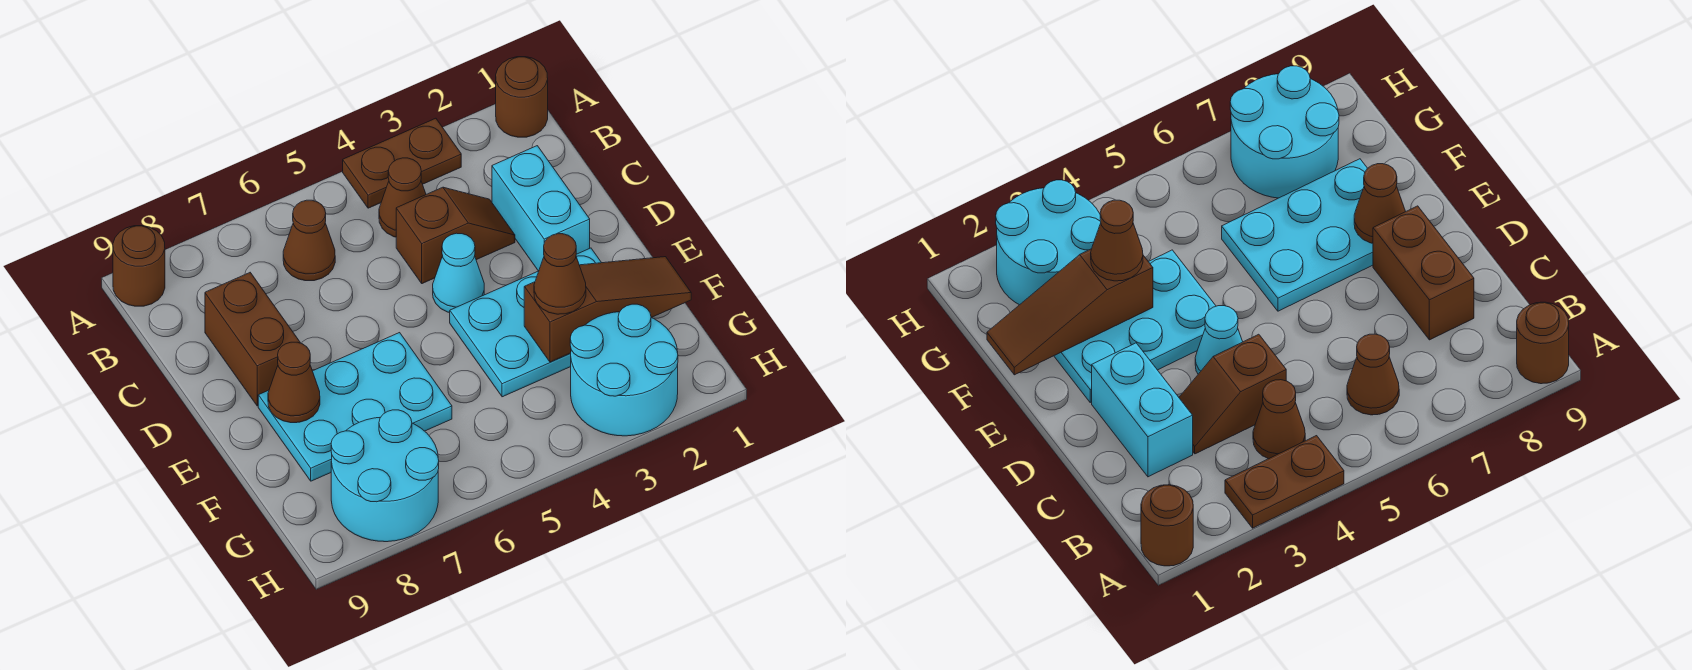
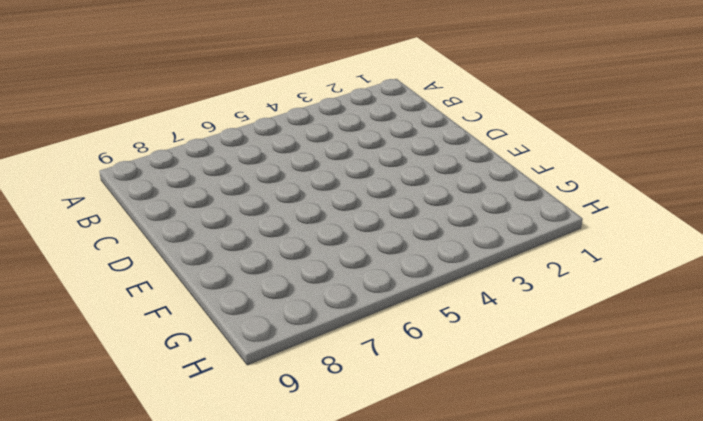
none -> brown round brick A1 level 1
none -> brown plate A3:A4 level 1
none -> brown round brick A9 level 1

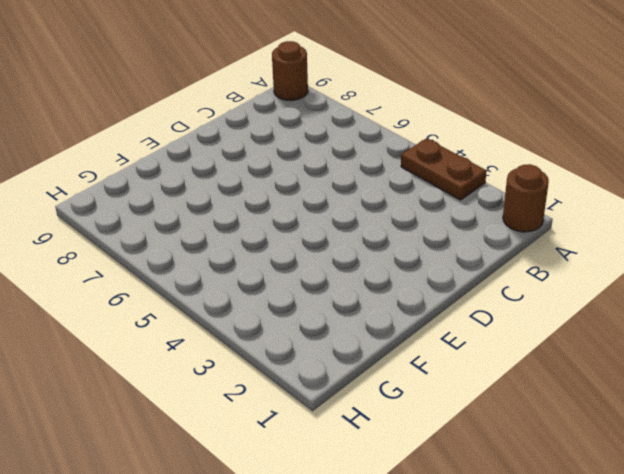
none -> brown cone B4 level 1
none -> brown cone B6 level 1
none -> cyan brick C2:D2 level 1

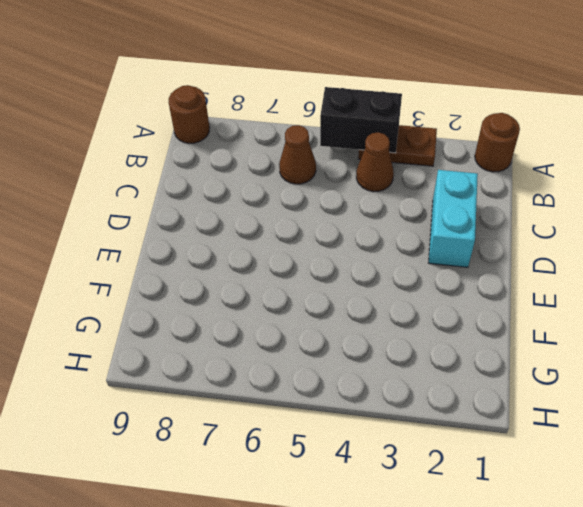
black brick A4:A5 level 2 -> none
none -> brown slope C3:C4 level 1 top 4
none -> brown brick C8:D8 level 1
none -> cyan cone D4 level 1

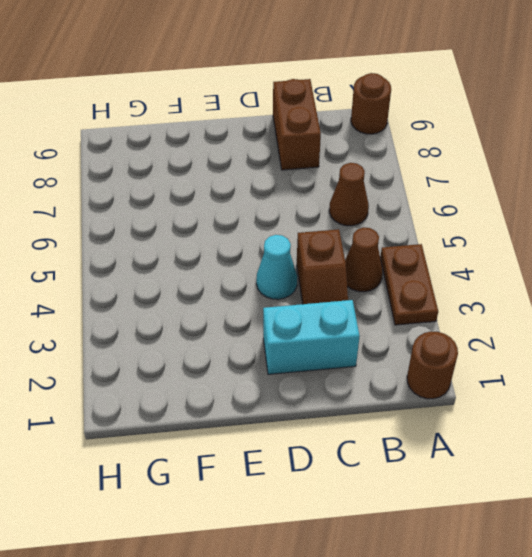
brown brick C8:C9 level 1 -> brown brick C8:D8 level 1
none -> cyan plate E2:F4 level 1
none -> cyan plate E6:F8 level 1
none -> cyan round brick G2:H3 level 1

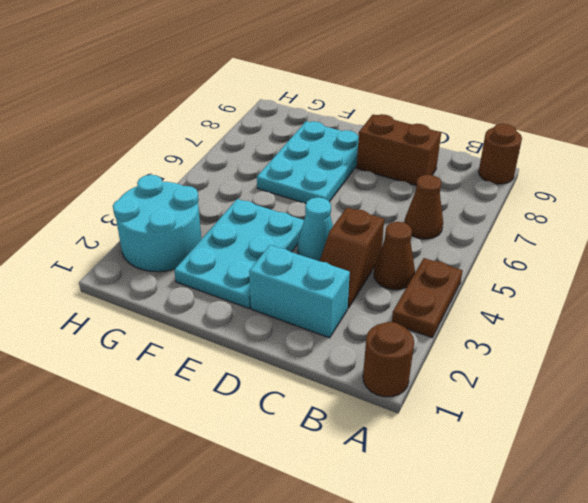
none -> cyan round brick G7:H8 level 1
none -> brown cone E8 level 2
none -> brown slope F1:F3 level 2 top 3

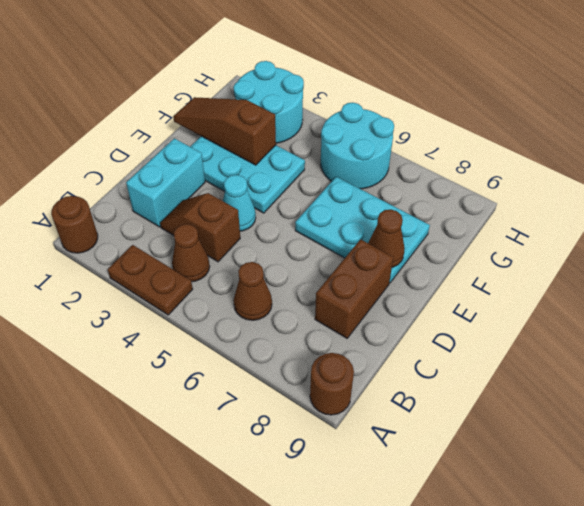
cyan round brick G5:H6 level 1 -> cyan round brick G7:H8 level 1
none -> brown cone F3 level 3

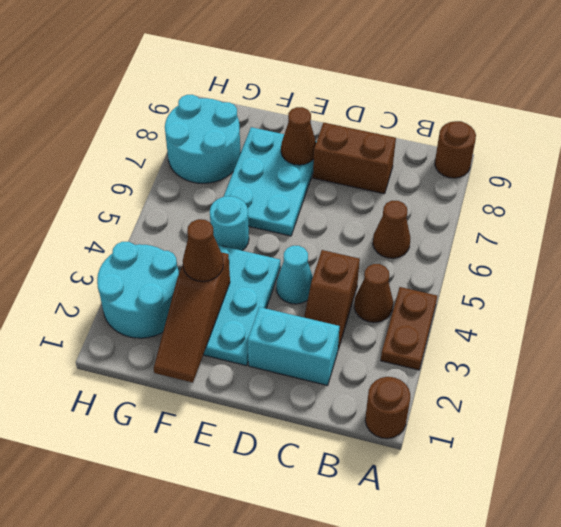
cyan round brick F5 level 1 -> none

